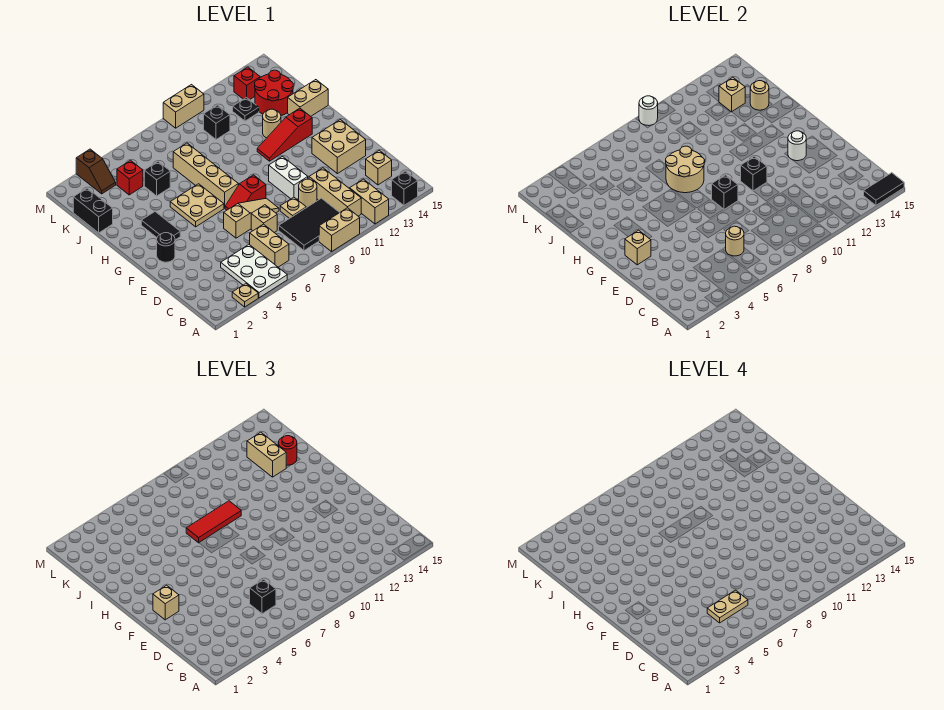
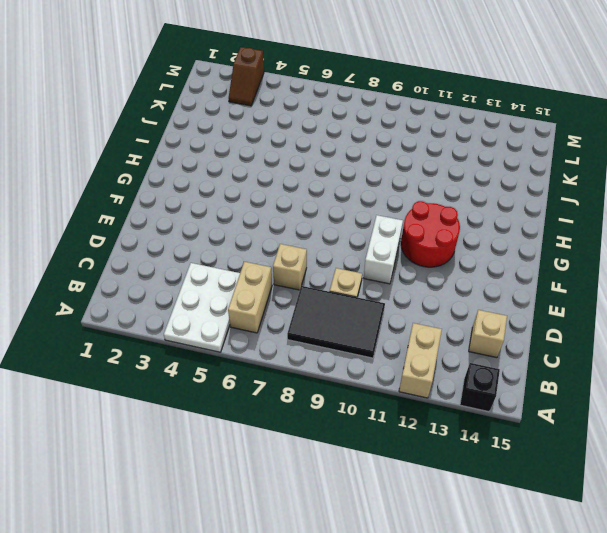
red round brick F11:G12 level 1 -> red round brick J13:K14 level 1
none -> tan plate A3 level 1
none -> tan brick A9:A10 level 1
none -> tan brick B11:D11 level 1
none -> tan round brick D10 level 1

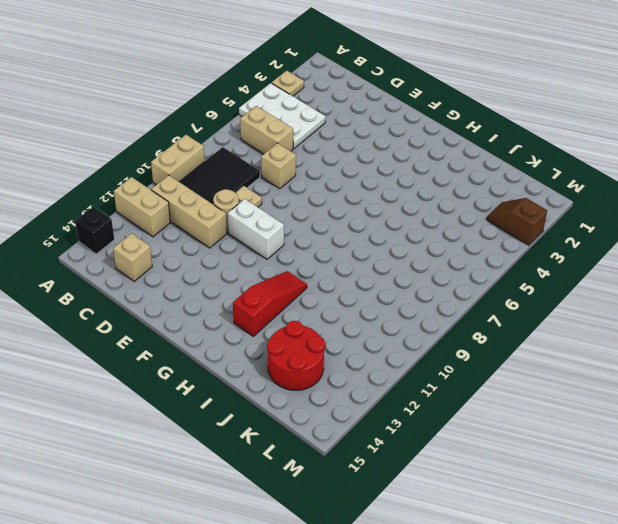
none -> tan slope E6:E8 level 1 top 6
none -> tan brick E13:F14 level 1
none -> black round brick F2 level 1
none -> red slope F7:F8 level 1 top 8

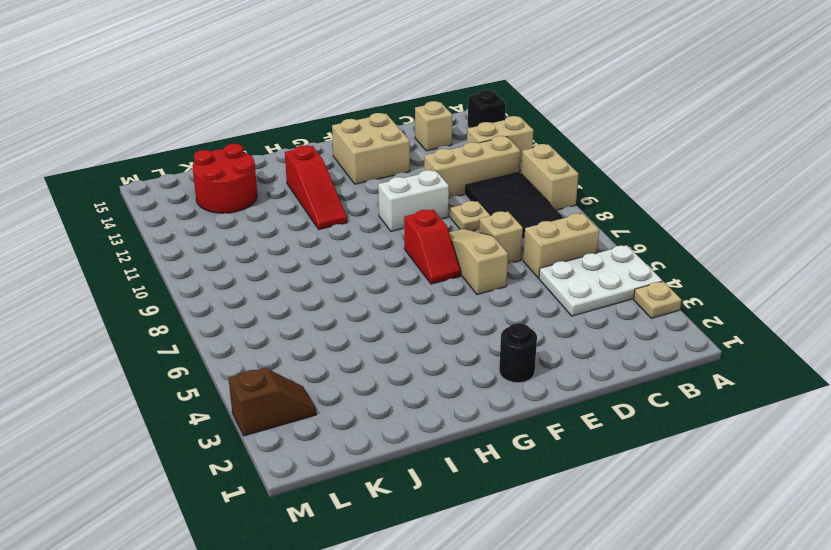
none -> tan round brick D10 level 1
none -> black tile G3:H3 level 1
none -> tan plate G5:H6 level 1
none -> tan brick G7:J7 level 1

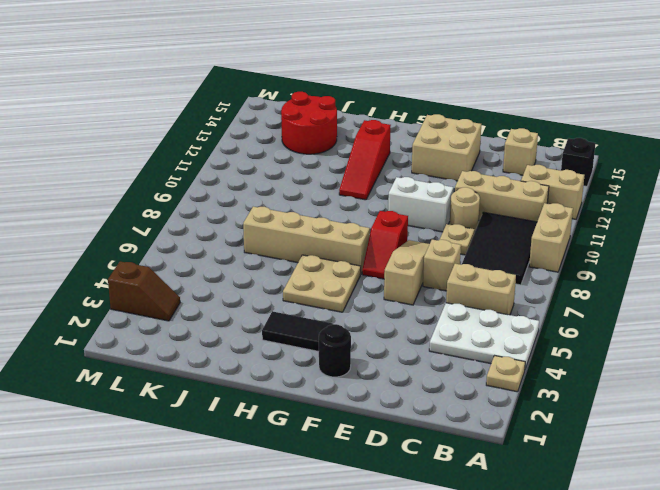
none -> tan round brick I12 level 1
none -> tan brick I14:I15 level 1
none -> black brick J1:K1 level 1
none -> black brick J5 level 1

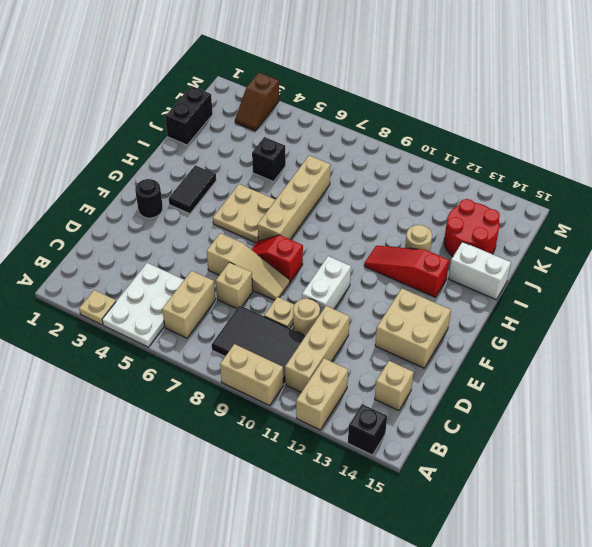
white brick I14:I15 level 1 -> tan brick I14:I15 level 1
none -> red brick K4 level 1
none -> black brick K10 level 1
none -> black plate K12 level 1
none -> red brick L13 level 1

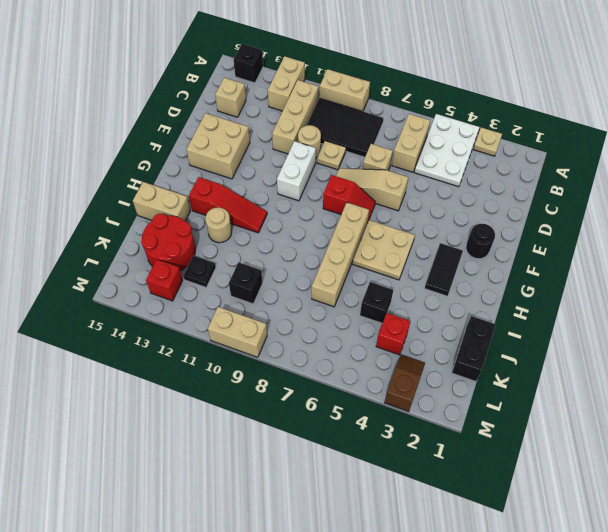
none -> black tile A14:A15 level 2
none -> tan round brick C6 level 2
none -> tan brick F2 level 2
none -> black brick F8 level 2

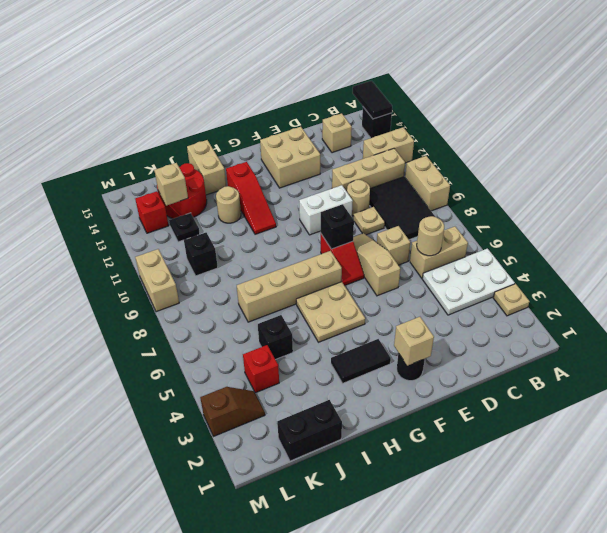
none -> black brick F10 level 2
none -> white round brick F13 level 2
none -> tan round brick H7:I8 level 2
none -> tan round brick J14 level 2

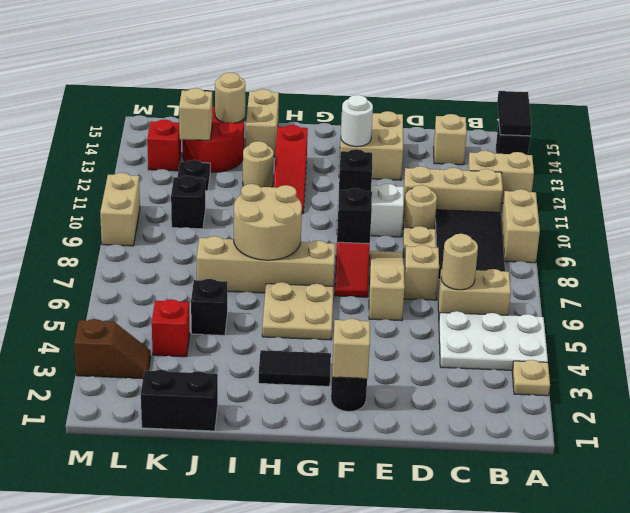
none -> white round brick M9 level 2
none -> black brick C6 level 3
none -> tan brick F2 level 3
none -> red tile I7:I9 level 3

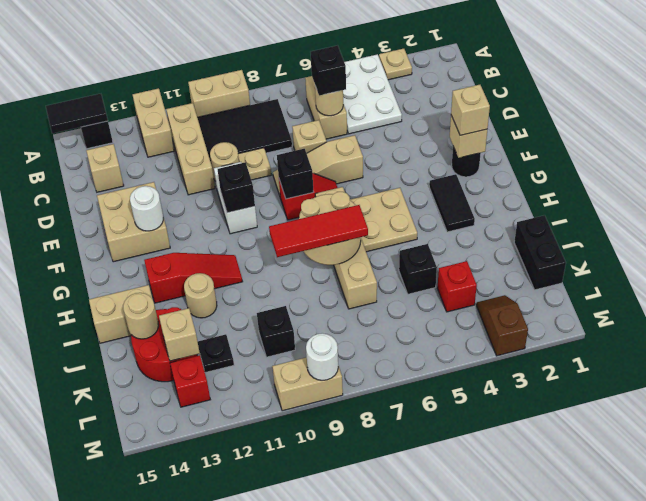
none -> tan brick J13:K13 level 3
none -> red round brick J14 level 3
none -> tan plate C5:C6 level 4

